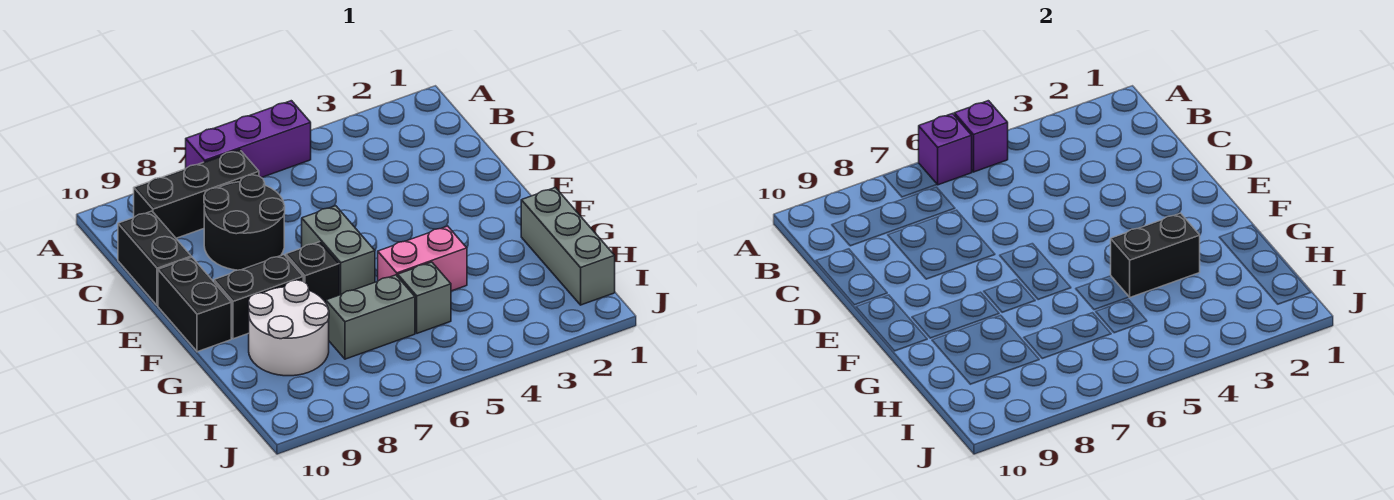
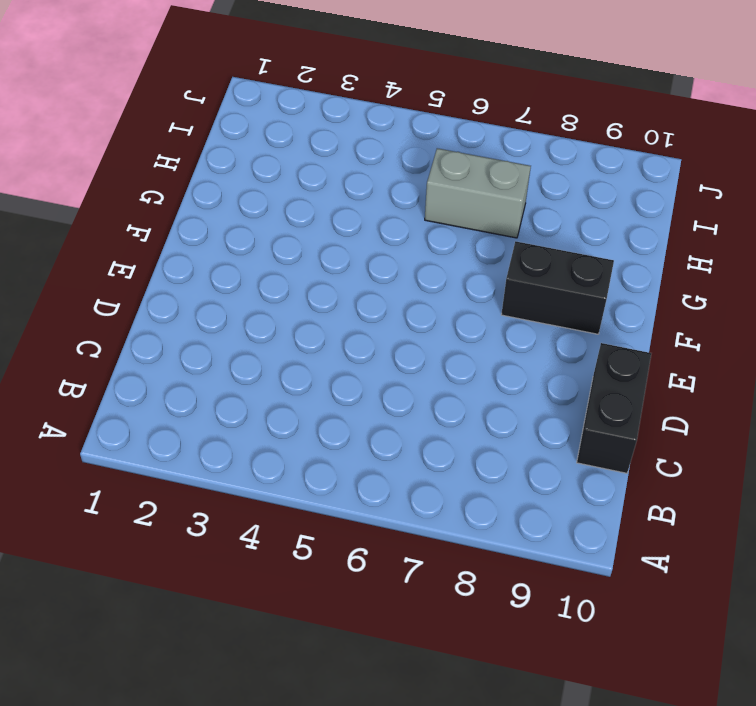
none -> purple brick A5:A7 level 1
none -> black brick B7:B9 level 1
none -> black round brick C7:D8 level 1

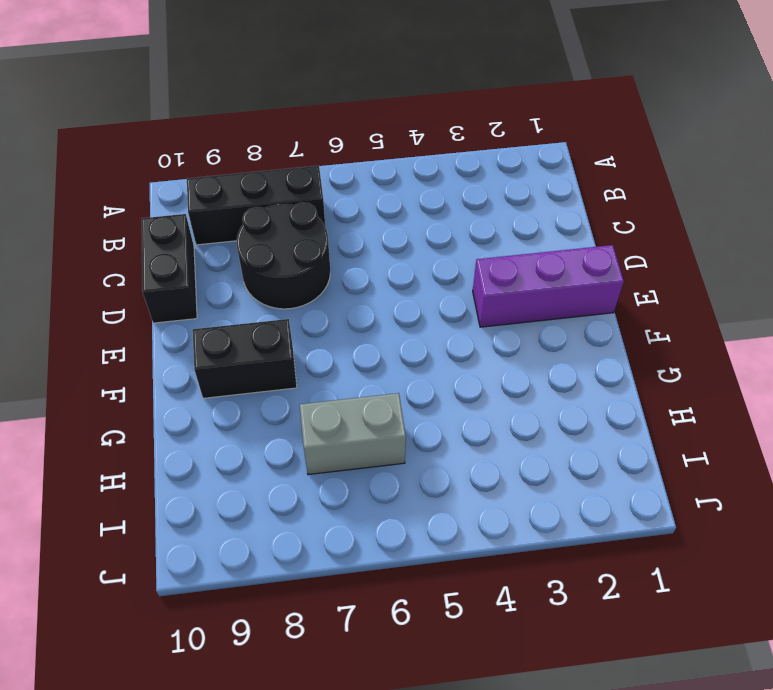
purple brick E1:E3 level 1 -> purple brick A5:A7 level 1
none -> grey brick E6:F6 level 1
none -> black brick E10:F10 level 1
none -> black brick F7 level 1

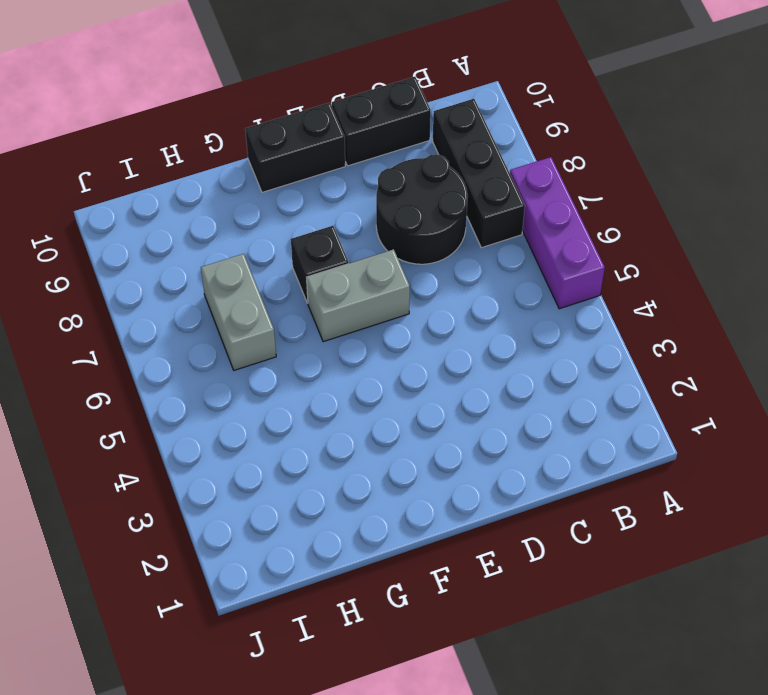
none -> black brick F8:F9 level 1
none -> grey brick G1:I1 level 1
none -> pink brick G4:G5 level 1

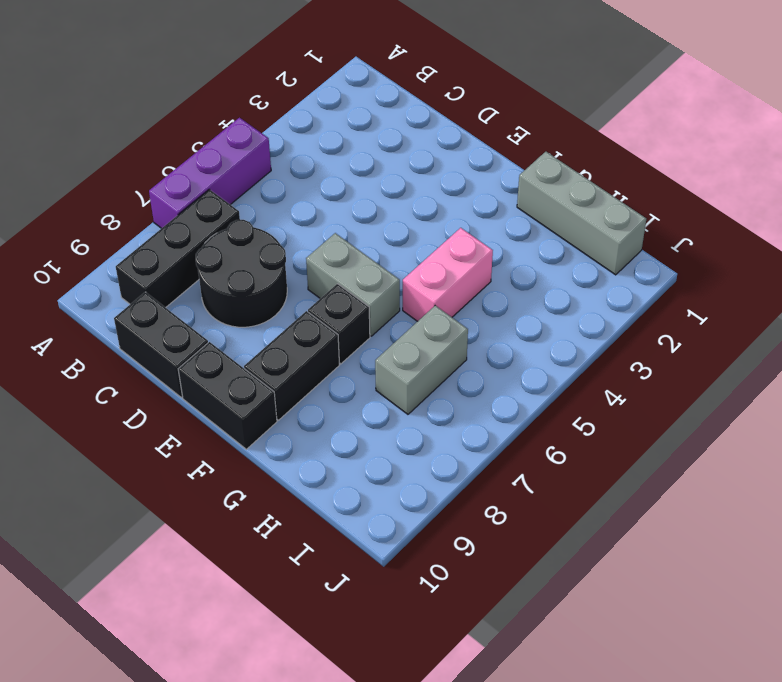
none -> white round brick G8:H9 level 1
none -> grey brick H5 level 1
none -> purple brick A5 level 2

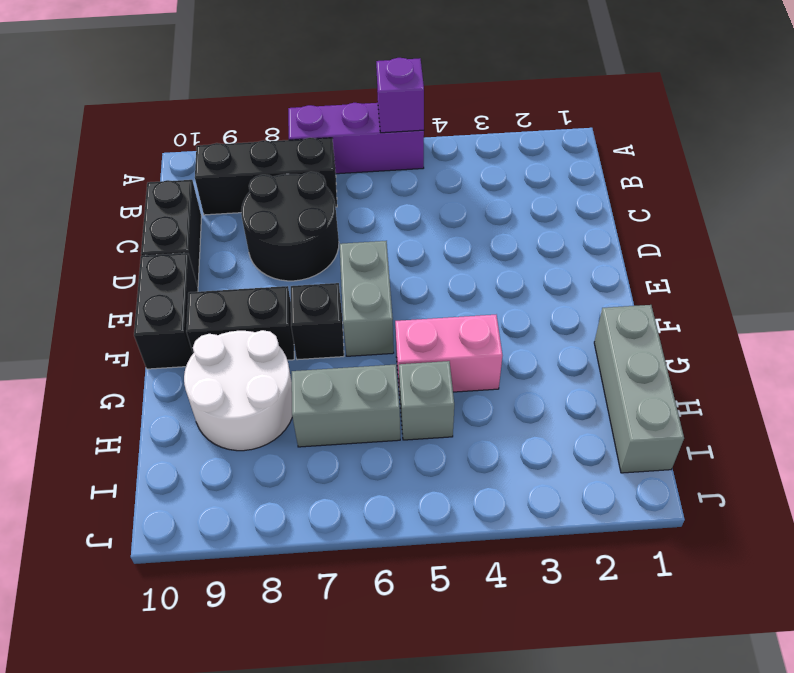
none -> purple brick A6 level 2
none -> black brick G3:G4 level 2

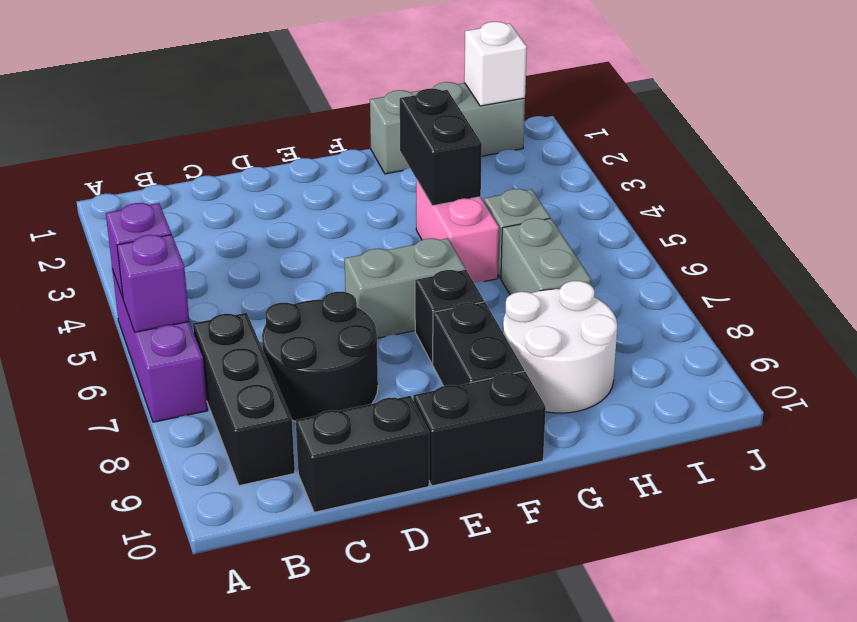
white brick I1 level 2 -> none

